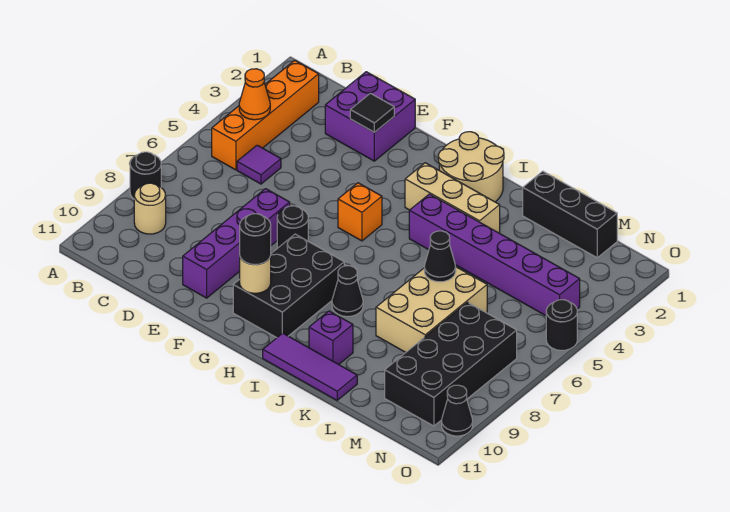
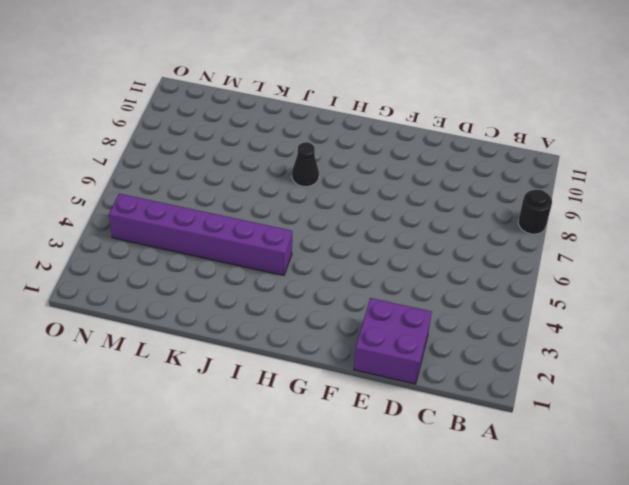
none -> orange brick B2:B5 level 1
none -> tan round brick B9 level 1
none -> purple tile C5 level 1

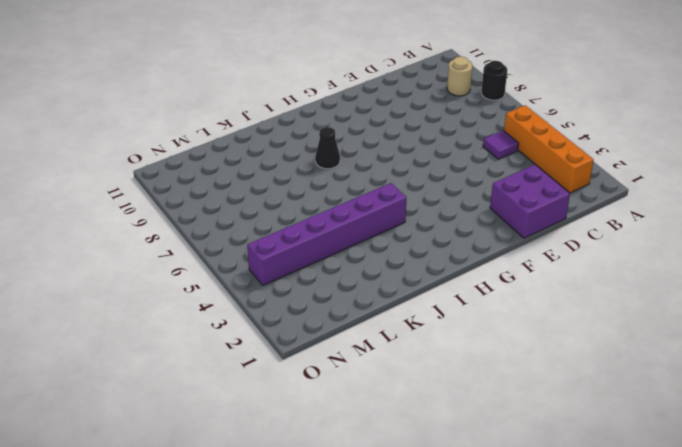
none -> purple brick E7:E10 level 1
none -> black round brick F7 level 1
none -> orange brick G5 level 1

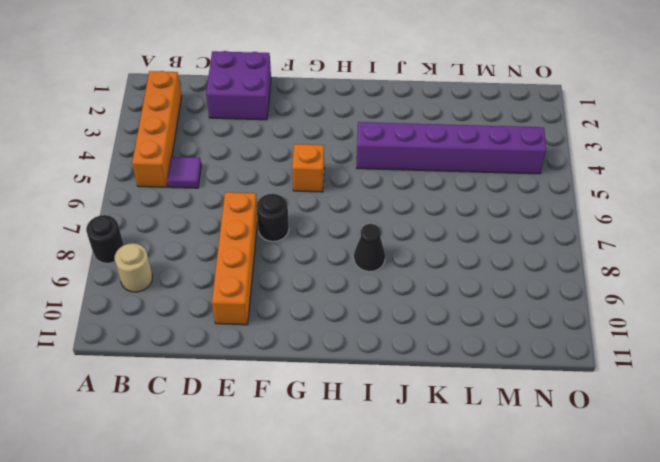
orange brick E7:E10 level 1 -> purple brick E7:E10 level 1
none -> black brick G8:H10 level 1
none -> tan round brick H1:I2 level 1
none -> tan brick H3:J3 level 1

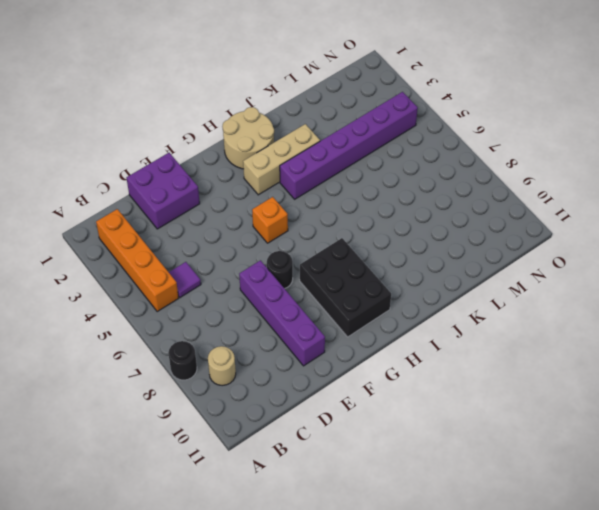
none -> black cone I8 level 1
none -> purple tile I11:K11 level 1
none -> purple brick J10 level 1

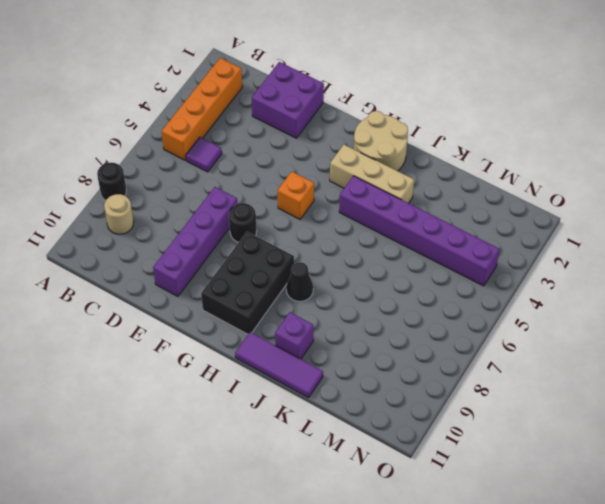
none -> black brick K1:M1 level 1
none -> tan brick K6:L8 level 1
none -> black brick M7:N10 level 1

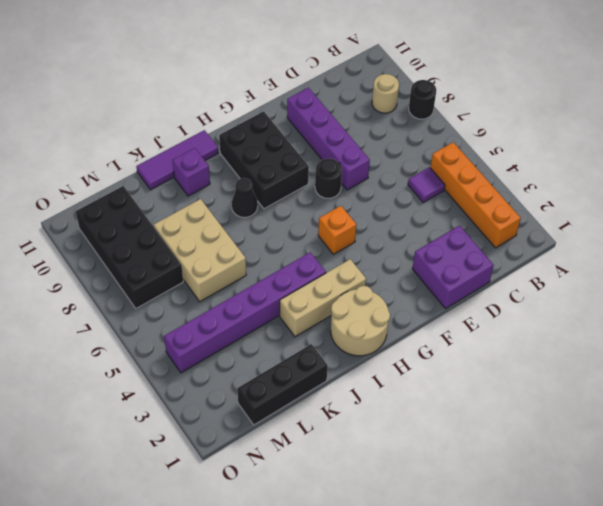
none -> black round brick O5 level 1
none -> black cone O10 level 1
none -> orange cone B4 level 2

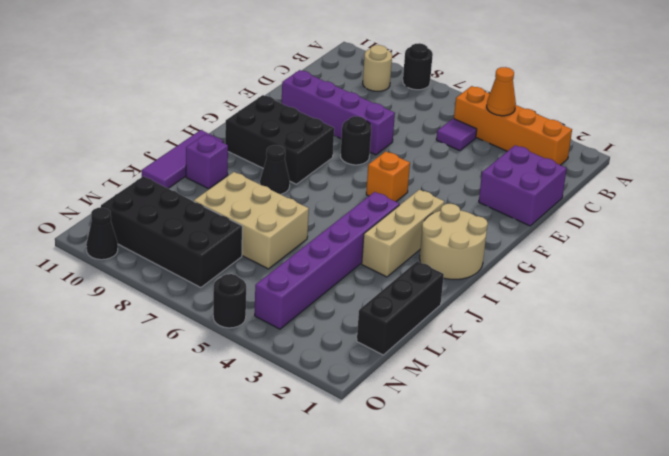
none -> black tile E2 level 2
none -> tan round brick G10 level 2
none -> black cone K6 level 2

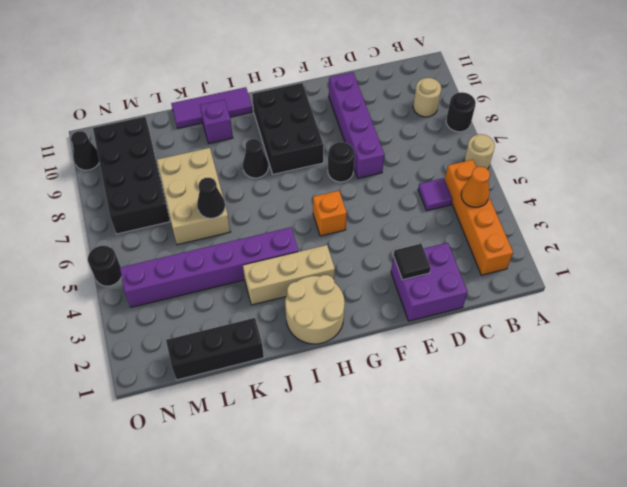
tan round brick A6 level 1 -> tan round brick G10 level 2
none -> black round brick G10 level 3

